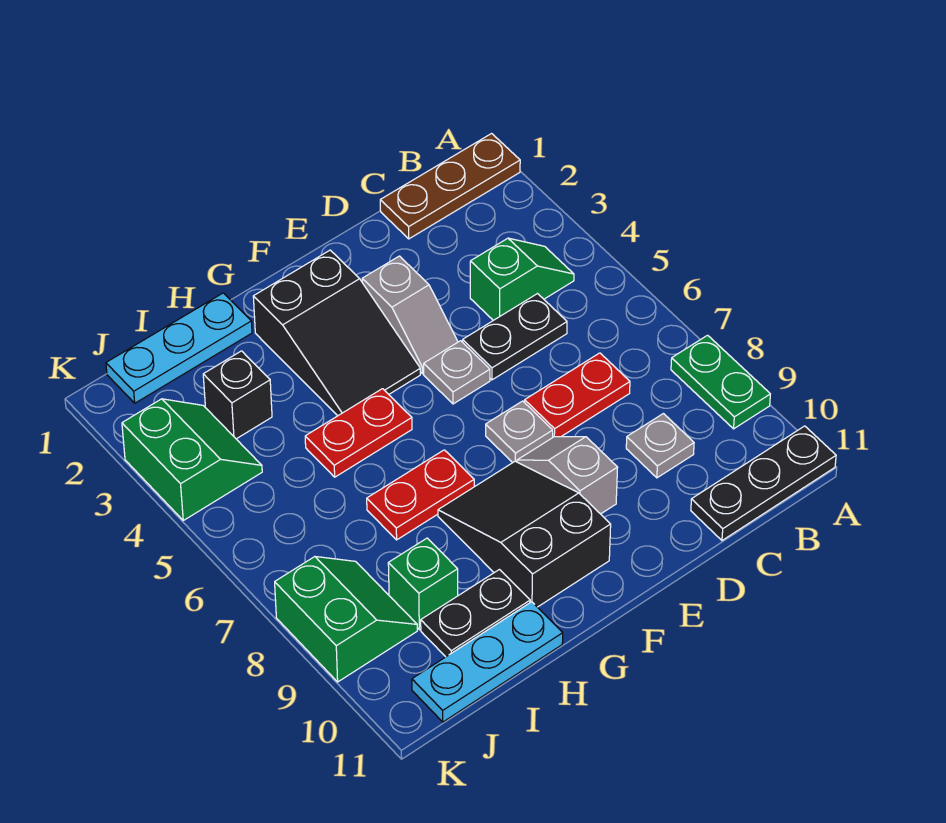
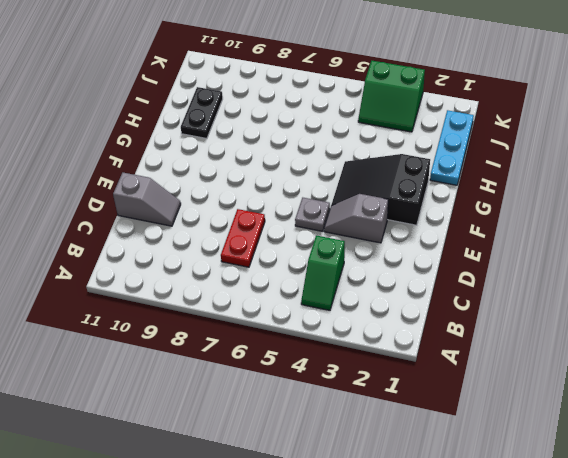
grey slope D10:D11 level 1 top 11 -> grey slope E8:E9 level 1 top 9
none -> brown plate A1:C1 level 1
none -> green plate A8:A9 level 1
none -> black plate A11:C11 level 1

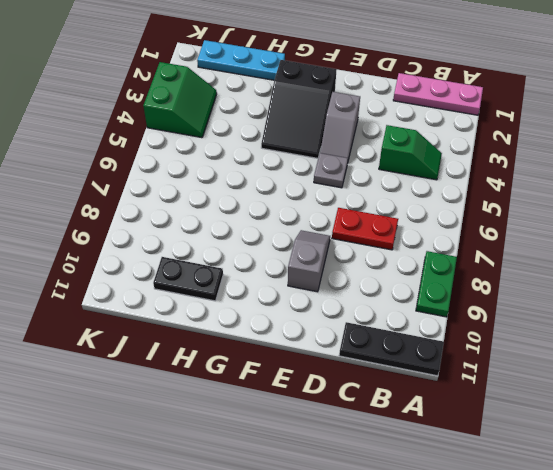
pink plate A1:C1 level 1 -> brown plate A1:C1 level 1
none -> black plate C5:D5 level 1
none -> grey plate C9 level 1
none -> grey plate E7 level 1

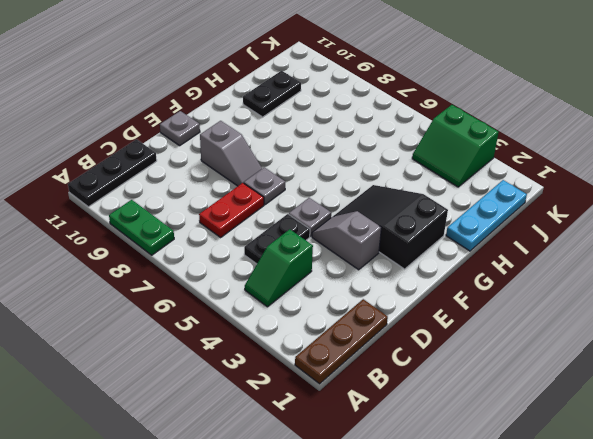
grey plate E11 level 1 -> grey plate C9 level 1
none -> black slope F8:G10 level 1 top 10
none -> red plate G5:H5 level 1
none -> red plate G7:H7 level 1

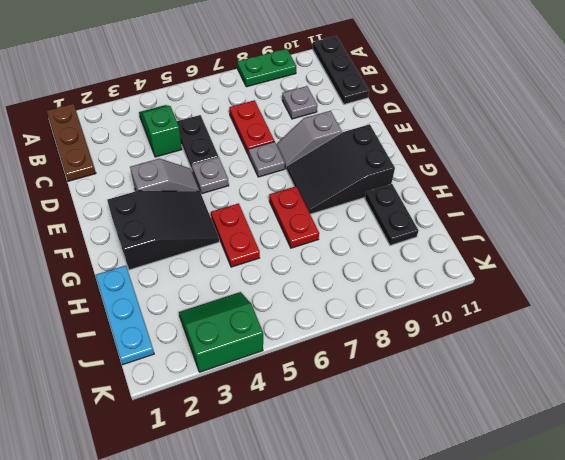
none -> cyan plate H11:J11 level 1
none -> black brick I3 level 1
none -> green brick I9 level 1

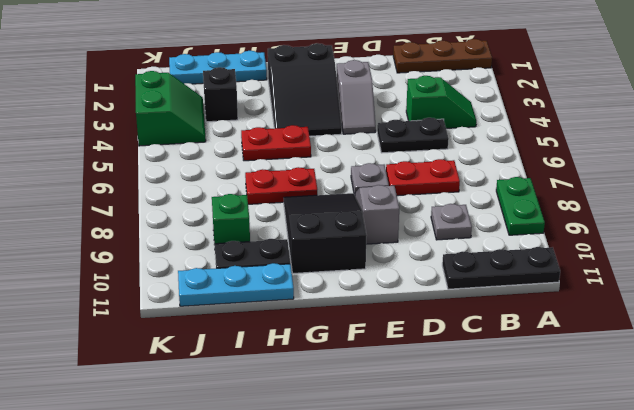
none -> grey plate E5 level 1
none -> green slope J8:K9 level 1 top K

